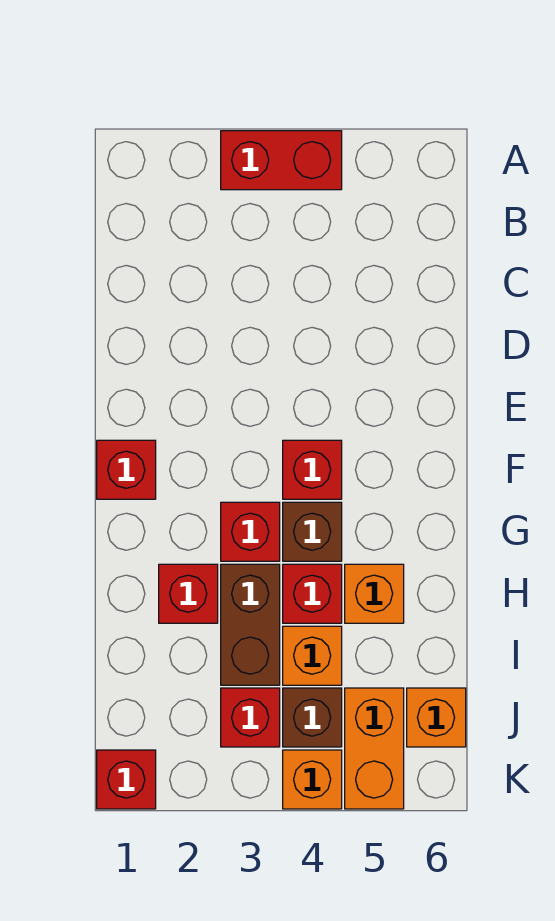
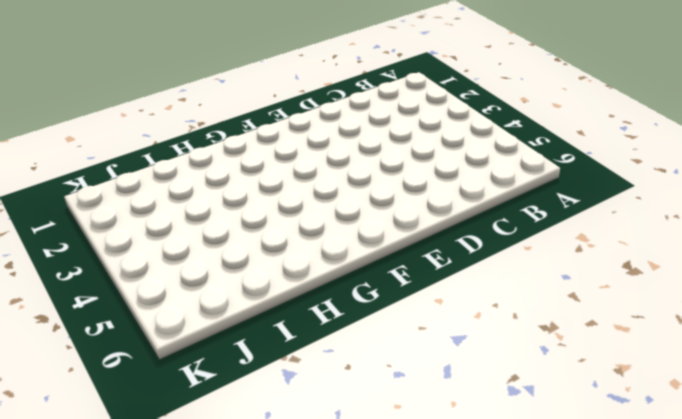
none -> red brick A3:A4 level 1
none -> red brick F1 level 1
none -> red brick F4 level 1

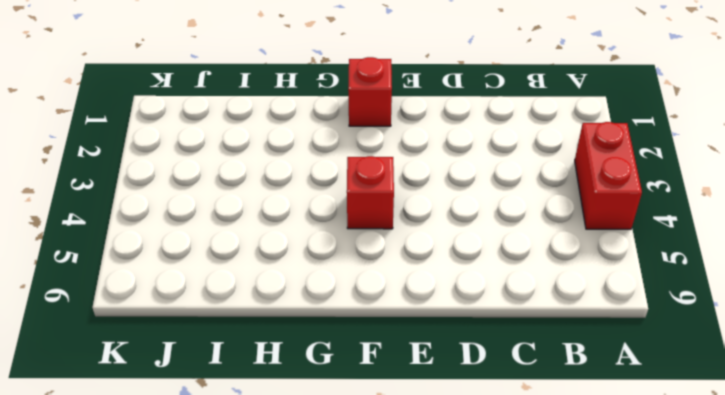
none -> red brick G3 level 1
none -> brown brick G4 level 1
none -> red brick H2 level 1

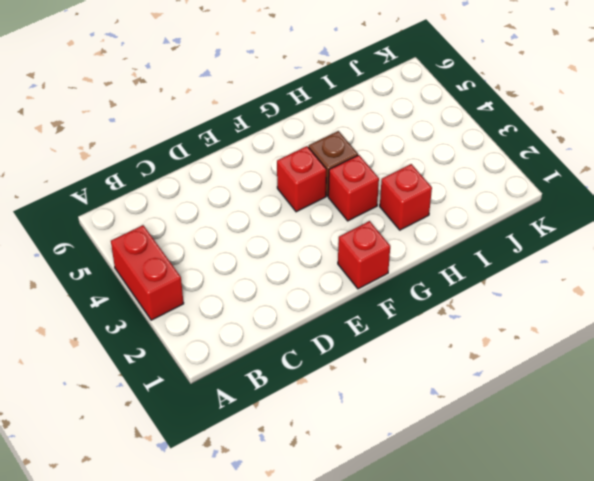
none -> brown brick H3:I3 level 1
none -> red brick H4 level 1
none -> orange brick H5 level 1

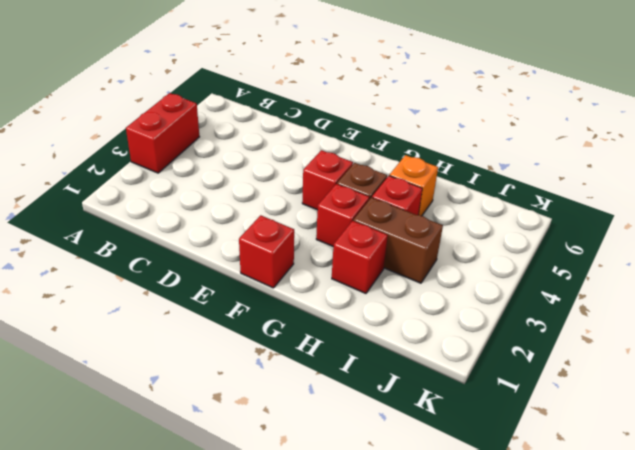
none -> orange brick I4 level 1
none -> red brick J3 level 1
none -> brown brick J4 level 1

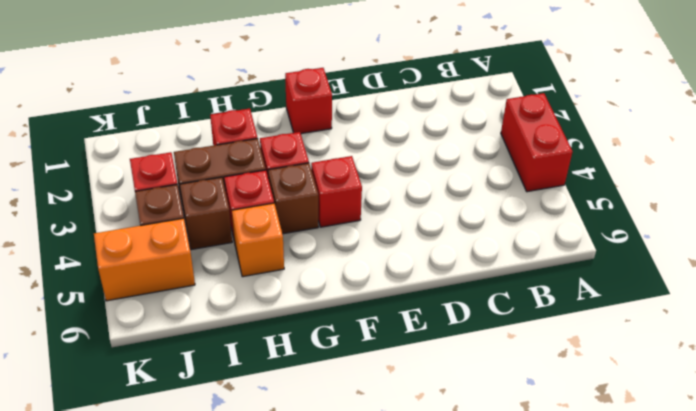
brown brick I4 level 1 -> orange brick I4 level 1
none -> orange brick J6 level 1
none -> red brick K1 level 1
none -> orange brick K4 level 1

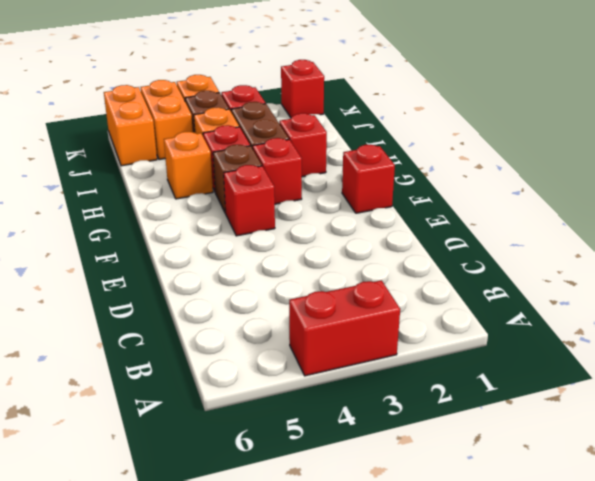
orange brick J6:K6 level 1 -> orange brick J6 level 1

